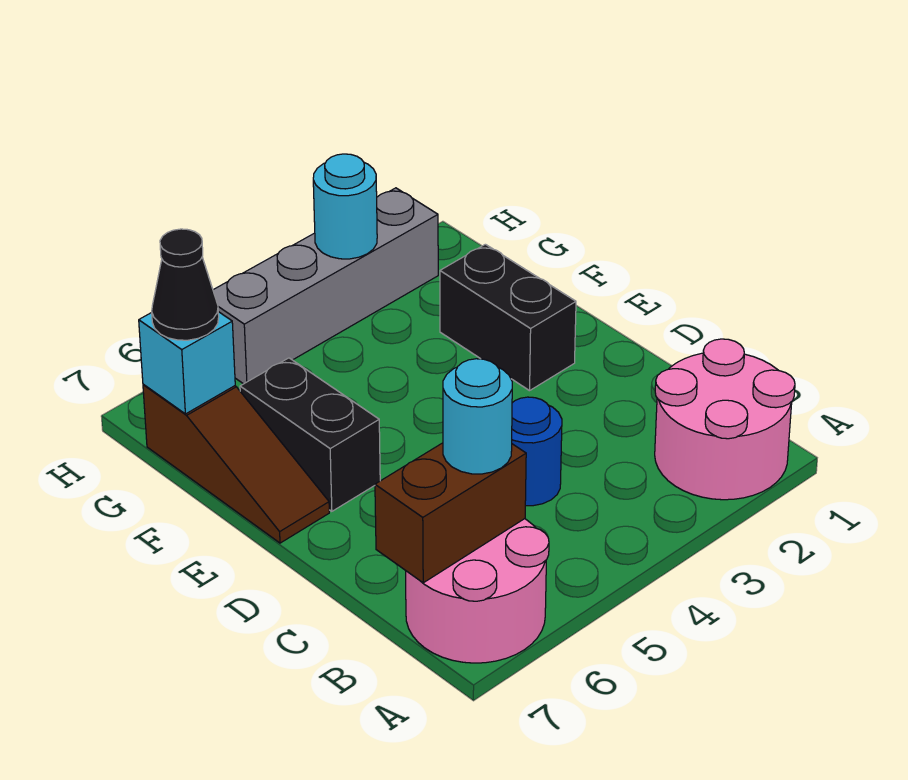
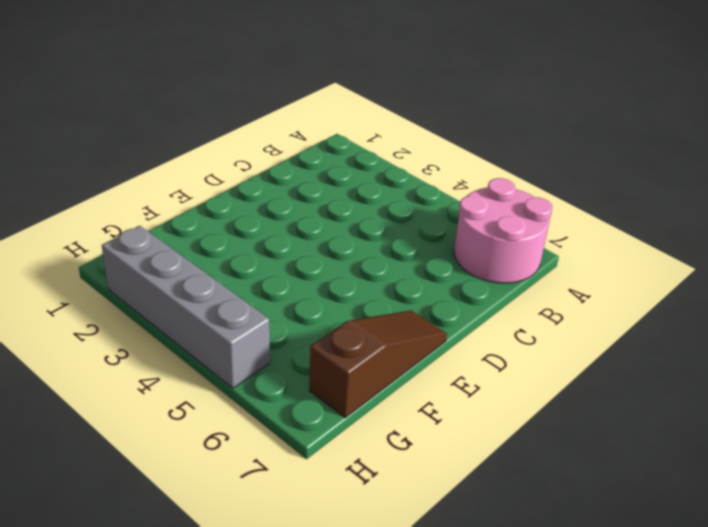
none -> pink round brick A1:B2 level 1
none -> blue round brick C4 level 1
none -> black brick E2:F2 level 1

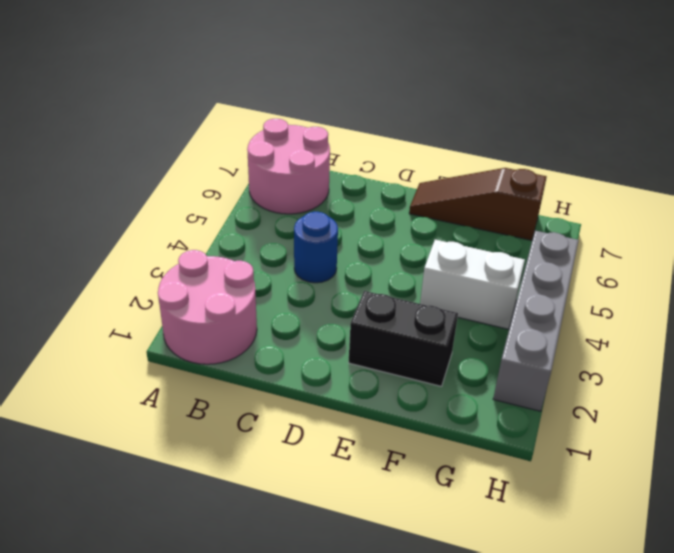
white brick F4:G4 level 1 -> none
none -> black brick E6:F6 level 1
none -> brown brick B6:B7 level 2
none -> cyan brick G7 level 2

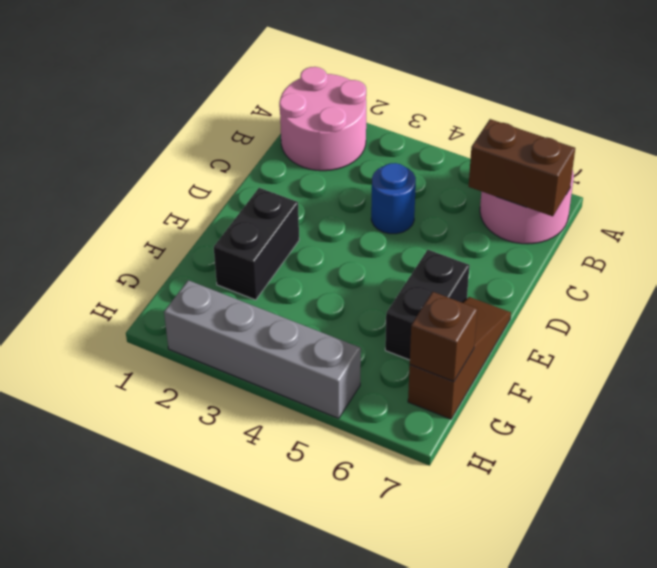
brown brick G7 level 2 -> cyan brick G7 level 2
none -> cyan round brick H3 level 2
none -> cyan round brick B6 level 3
none -> black cone G7 level 3

